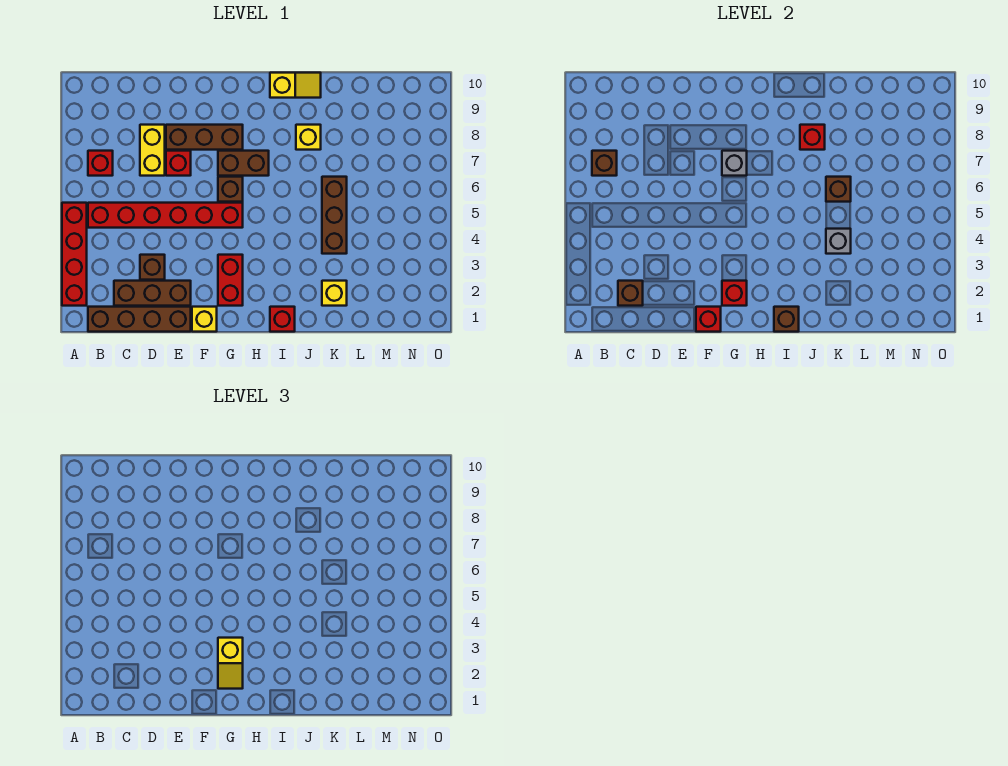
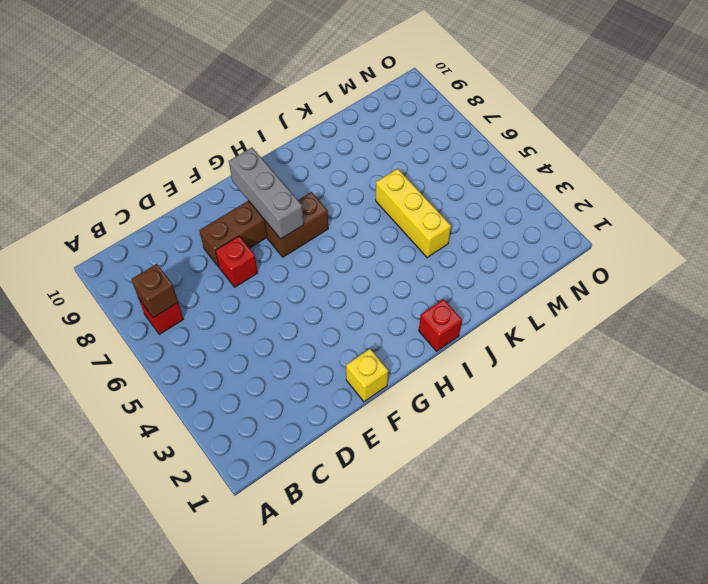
grey brick G7:G9 level 2 -> grey brick G7 level 2
yellow brick K4:K6 level 1 -> brown brick K4:K6 level 1
none -> red brick A2:A5 level 1
none -> brown brick B1:E1 level 1
none -> red brick B5:G5 level 1

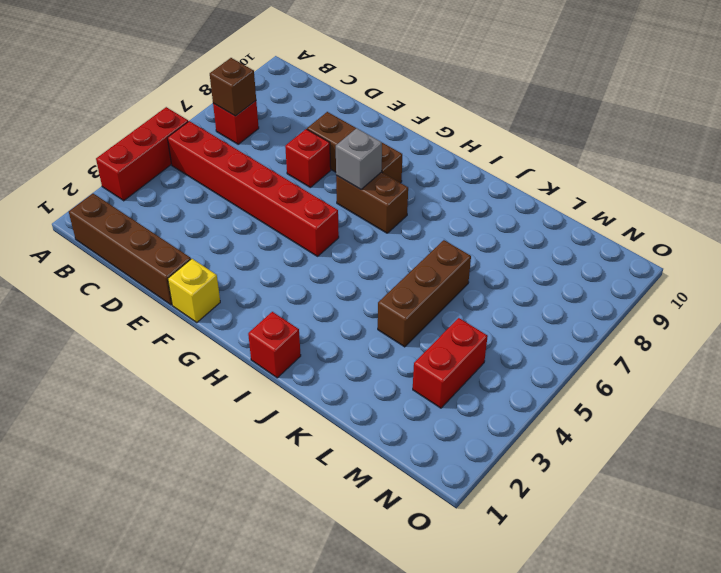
red brick A3:A5 level 1 -> red brick A2:A5 level 1
red brick M3:M4 level 1 -> red brick G2:G3 level 1
none -> brown brick C2:E2 level 1
none -> brown brick D3 level 1
none -> yellow brick D7:D8 level 1

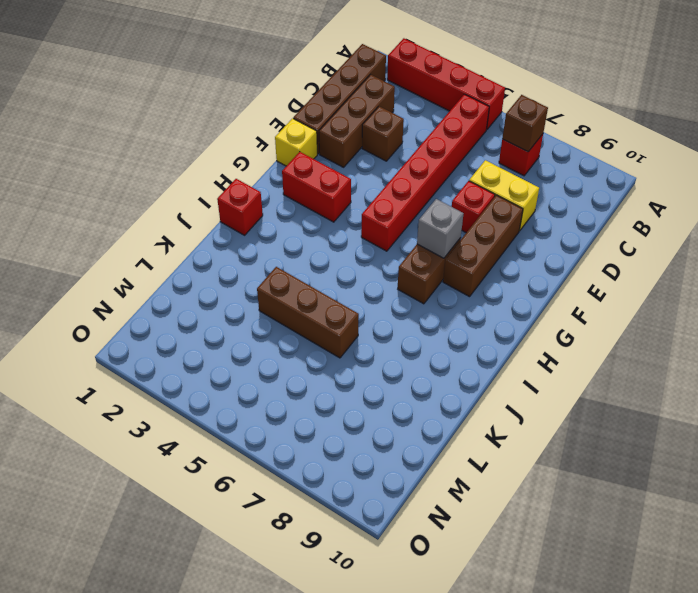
none -> brown brick G6 level 1
none -> yellow slope I10:J10 level 1 top I
none -> yellow brick J8 level 1

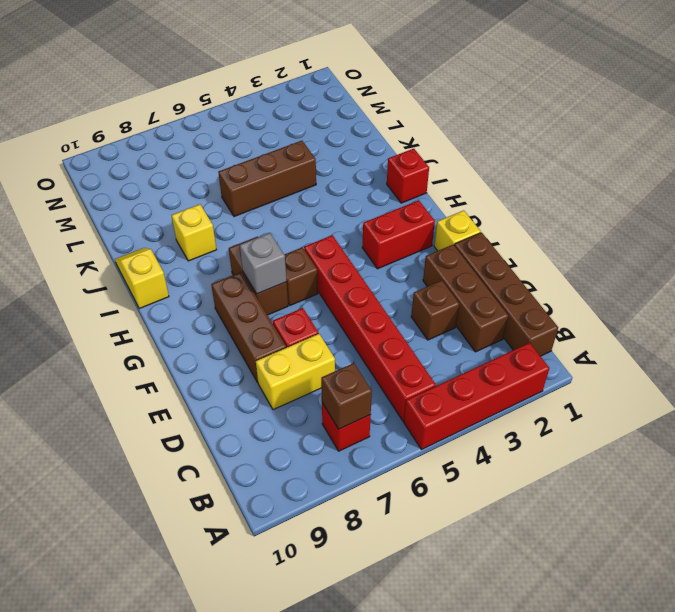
none -> yellow brick K2 level 1
none -> brown brick C2 level 2
none -> red brick F1 level 2

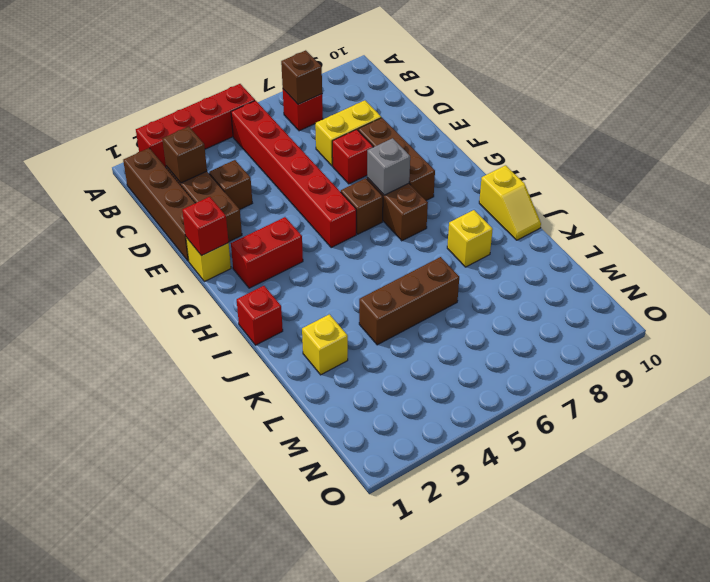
none -> red brick G2 level 2
none -> brown brick I1 level 2
none -> red brick J8 level 2

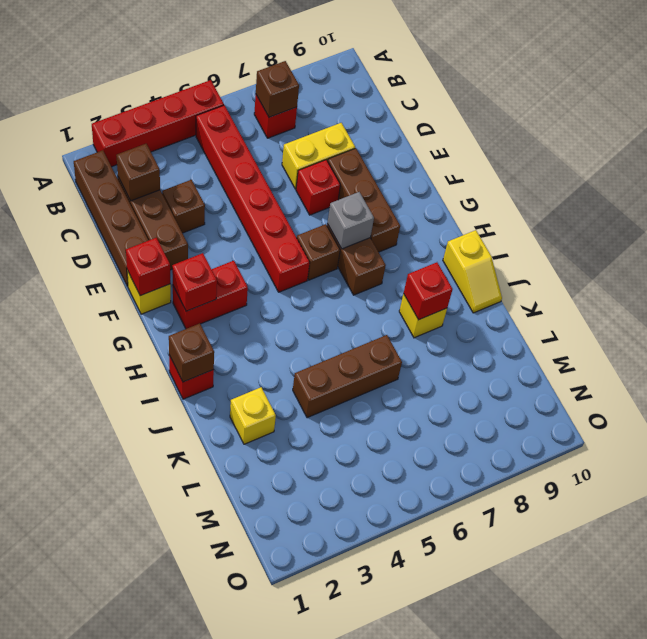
none -> grey brick K4 level 2
none -> brown brick K6 level 2
none -> yellow slope G2:G3 level 3 top 3

